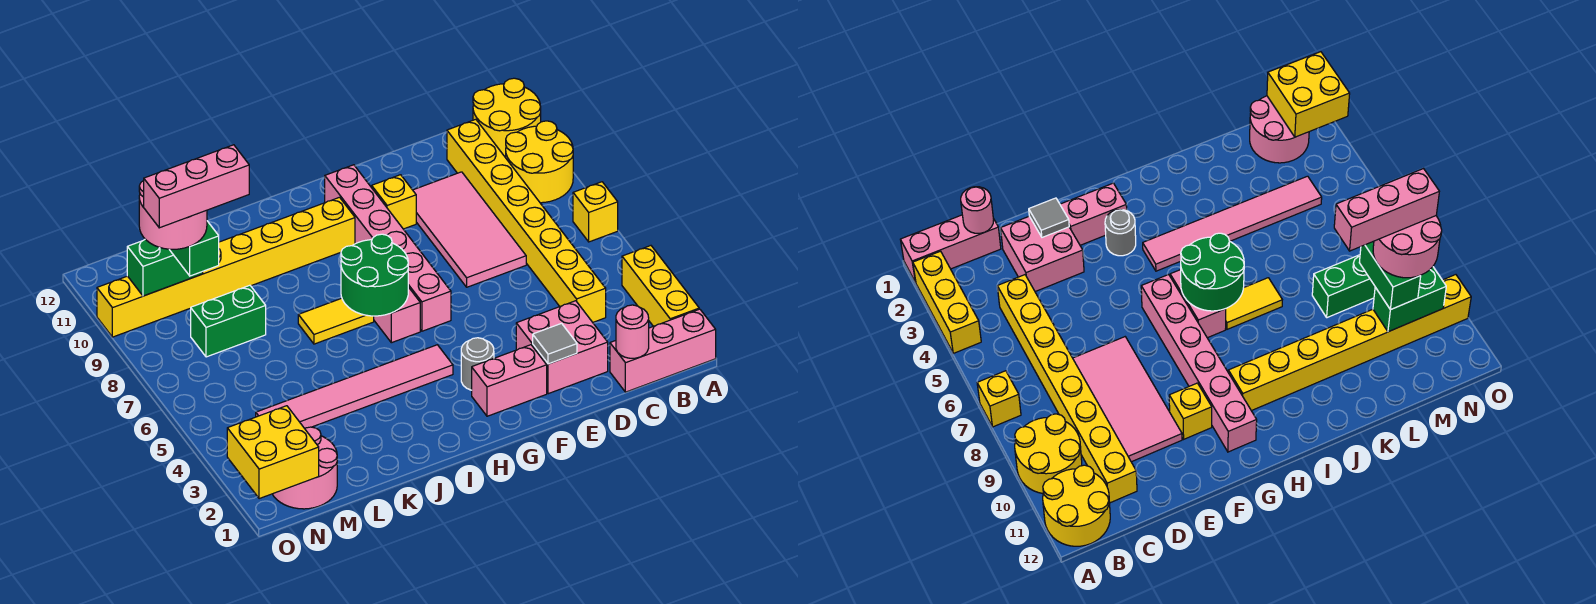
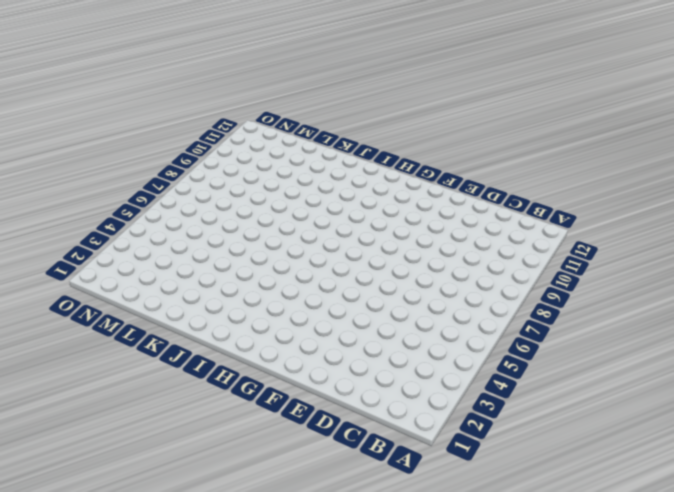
none -> pink brick A1:C1 level 1
none -> yellow brick A2:A4 level 1
none -> yellow brick A7 level 1

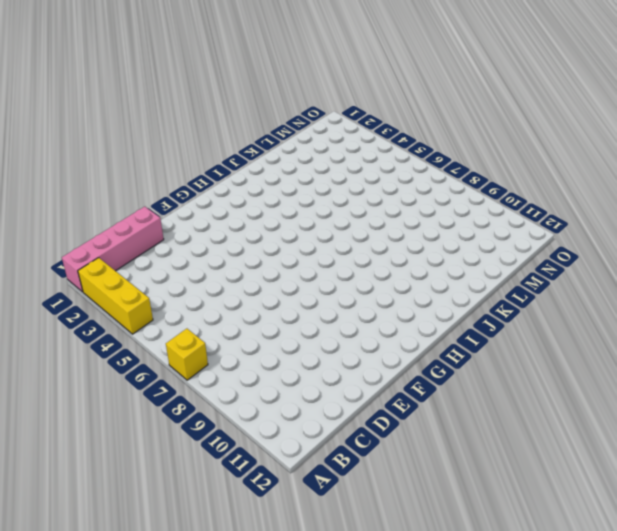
pink brick A1:D1 level 1 -> pink brick A1:C1 level 1
none -> yellow round brick A9:B10 level 1
none -> yellow round brick A11:B12 level 1
none -> yellow brick C4:C11 level 1

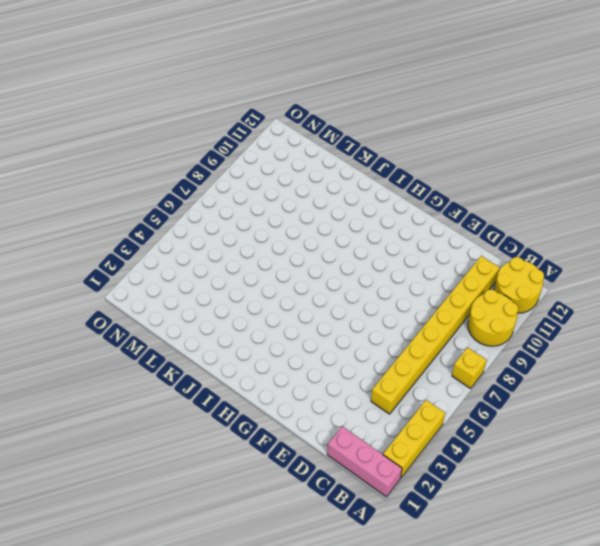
none -> pink brick D2:E3 level 1
none -> pink tile D7:E10 level 1
none -> pink brick F2:G2 level 1

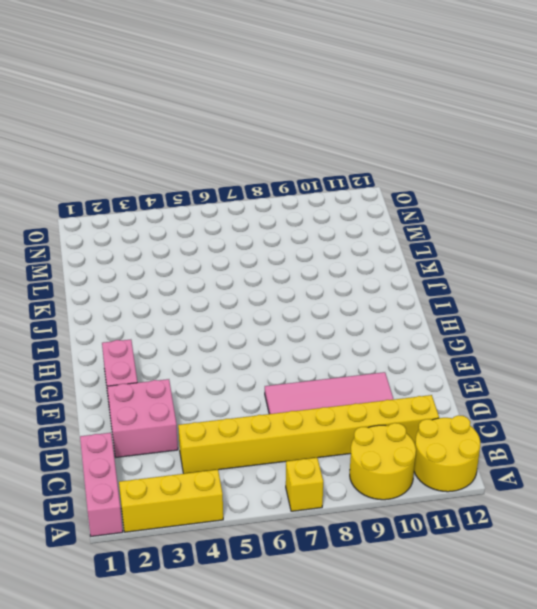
none -> yellow brick F10 level 1
none -> grey round brick G3 level 1
none -> pink brick G6:G11 level 1

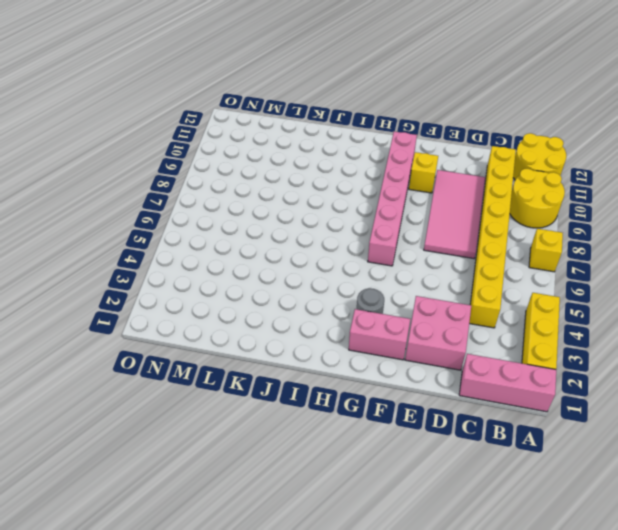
none -> pink tile H4:M4 level 1
none -> pink brick H6:H7 level 1
none -> yellow brick H10:O10 level 1

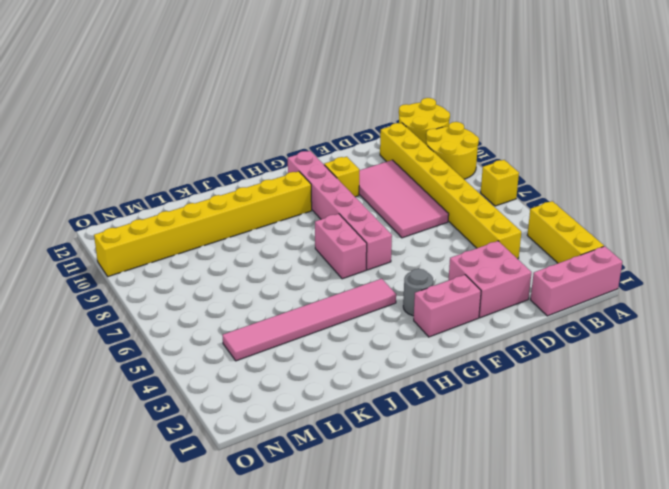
none -> yellow tile I7:J7 level 1
none -> green brick L8:M8 level 1
none -> pink round brick M1:N2 level 1

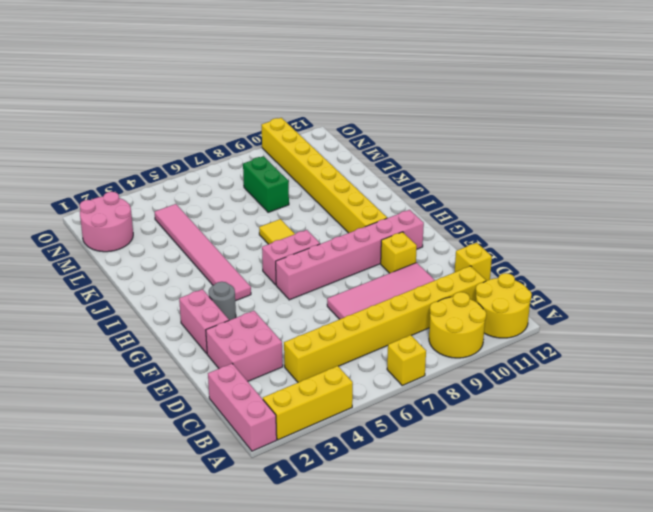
yellow brick D12 level 1 -> none
none -> pink round brick C1 level 2
none -> grey tile E2 level 2
none -> green round brick H6:I7 level 2

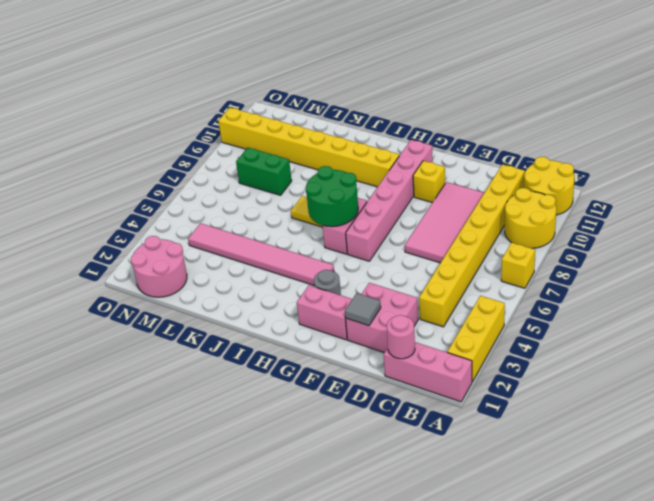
none -> green brick M10:N10 level 2
none -> yellow brick N1:O2 level 2
none -> green brick M9:M10 level 3

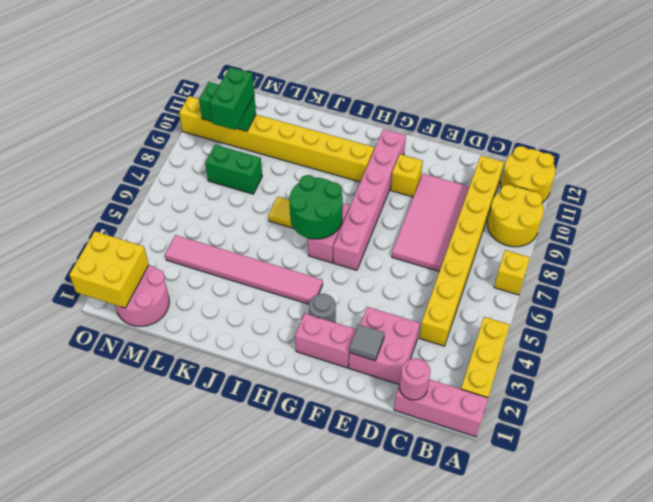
none -> pink round brick M9:N10 level 4
none -> pink brick L9:N9 level 5

